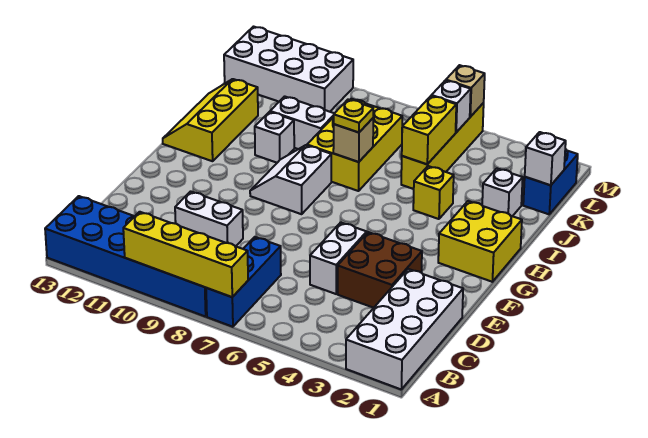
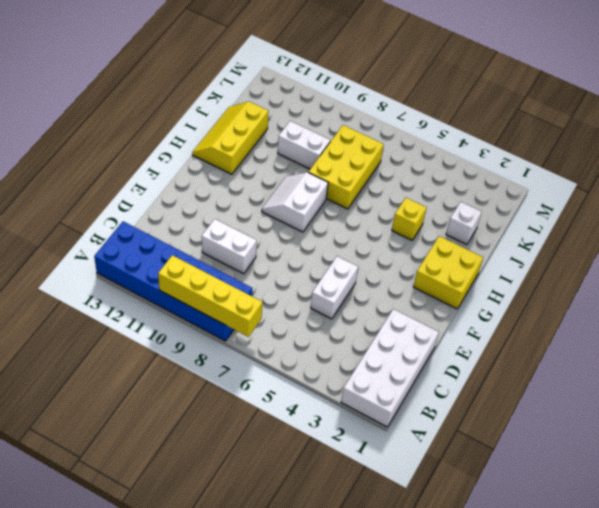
none -> blue brick A7:C7 level 1
none -> brown brick D3:E4 level 1
none -> white brick I10 level 1

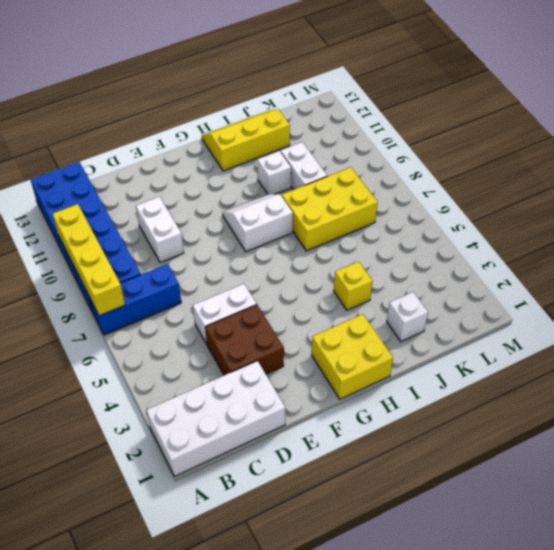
none -> yellow brick J5:M5 level 1
none -> blue brick K1:L1 level 1
none -> white brick L10:M13 level 1

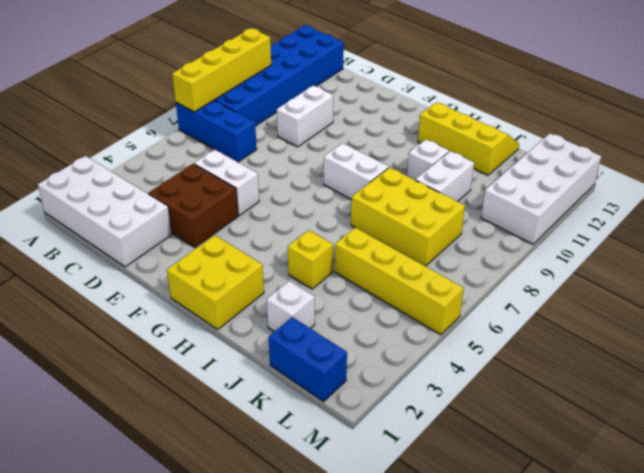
none -> tan brick I7 level 2
none -> yellow brick J5:K5 level 2
none -> white brick K1 level 2

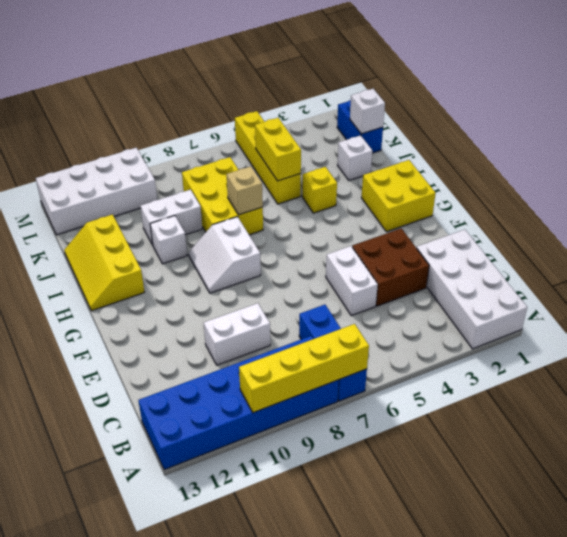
none -> white brick L5 level 2
none -> tan brick M5 level 2
none -> yellow plate I7 level 3

